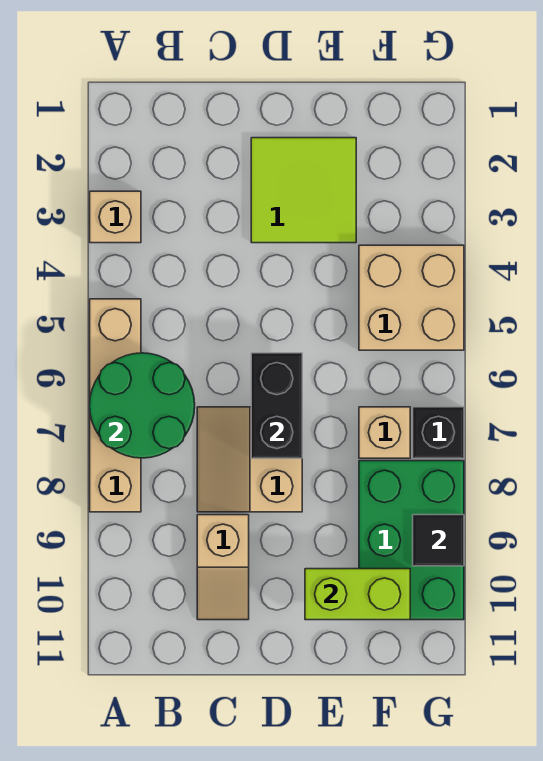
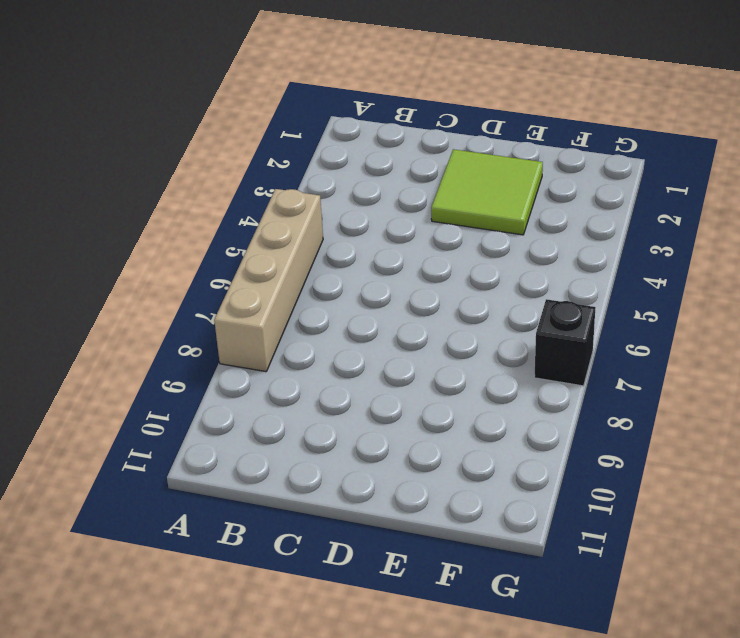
none -> tan brick A3 level 1
none -> tan slope C7:D8 level 1 top D
none -> tan slope C9:C10 level 1 top 9

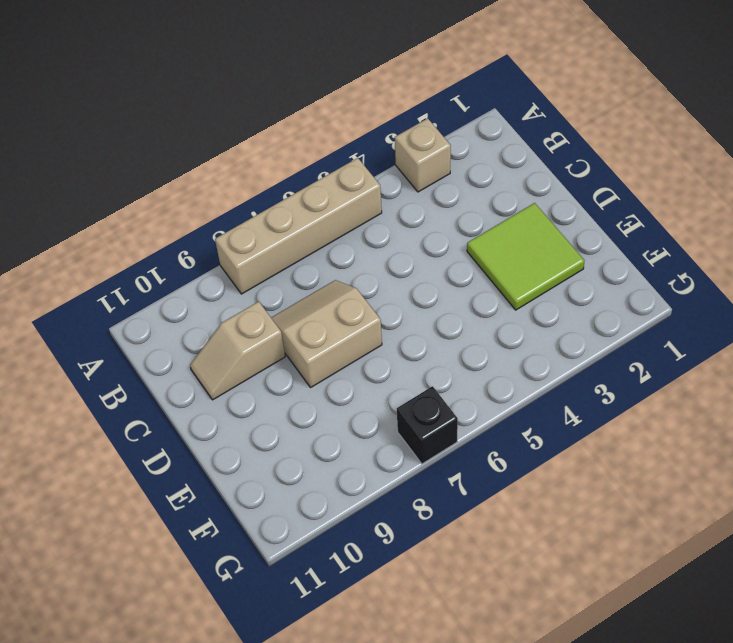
none -> tan brick F4:G5 level 1
none -> tan brick F7 level 1
none -> green brick F8:G10 level 1

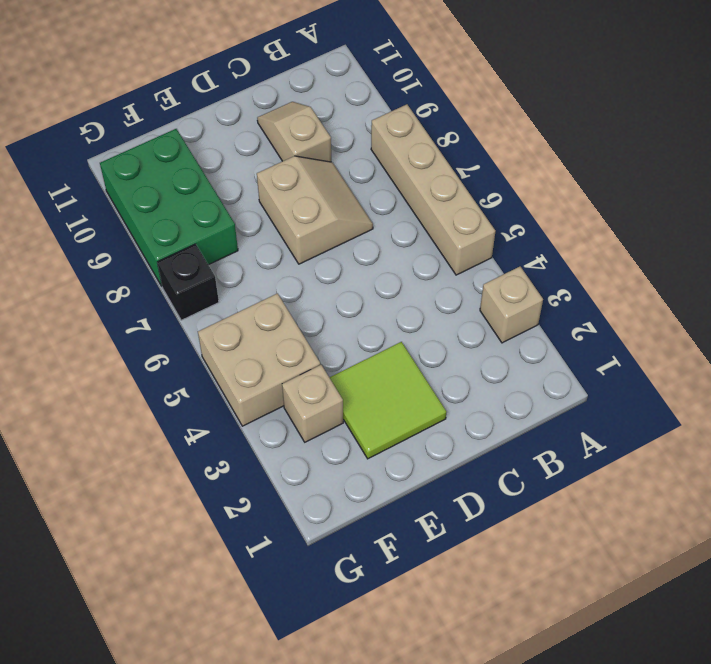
tan brick F3 level 1 -> tan brick F7 level 1
none -> green round brick A6:B7 level 2
none -> black brick D6:D7 level 2
none -> lime brick E10:F10 level 2

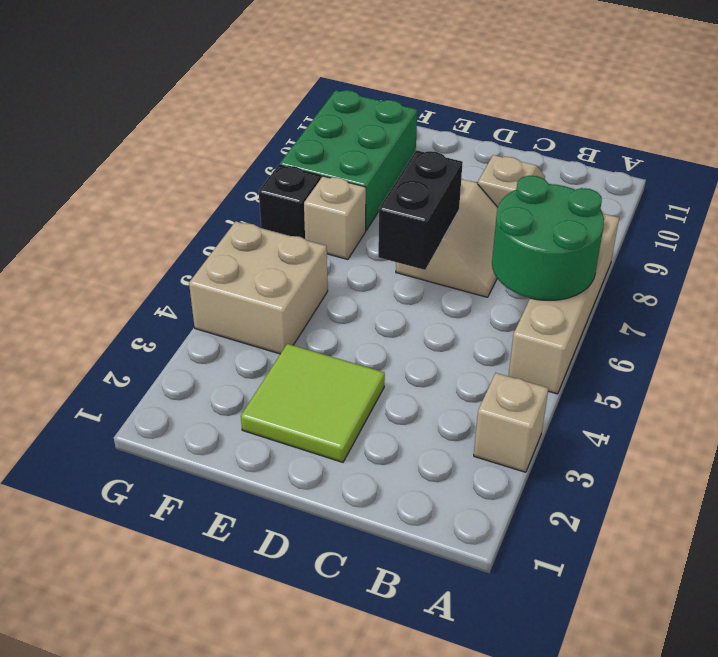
none -> lime brick E10:F10 level 2
none -> black tile G9 level 2

